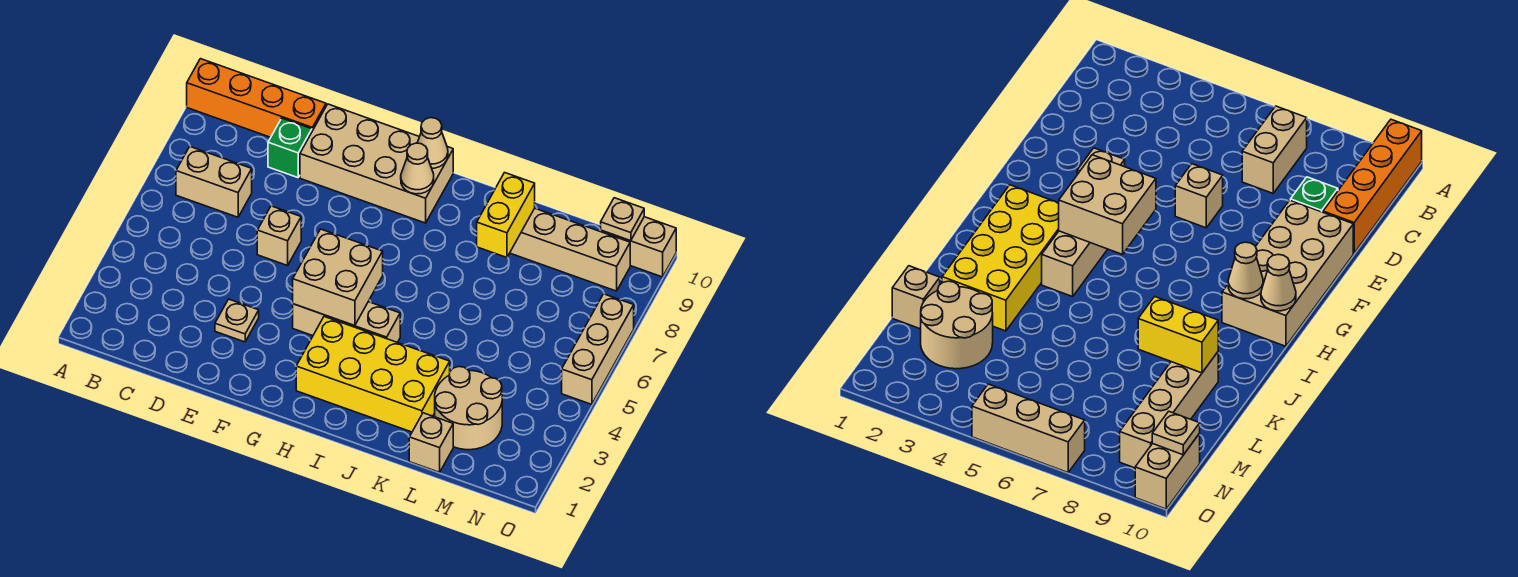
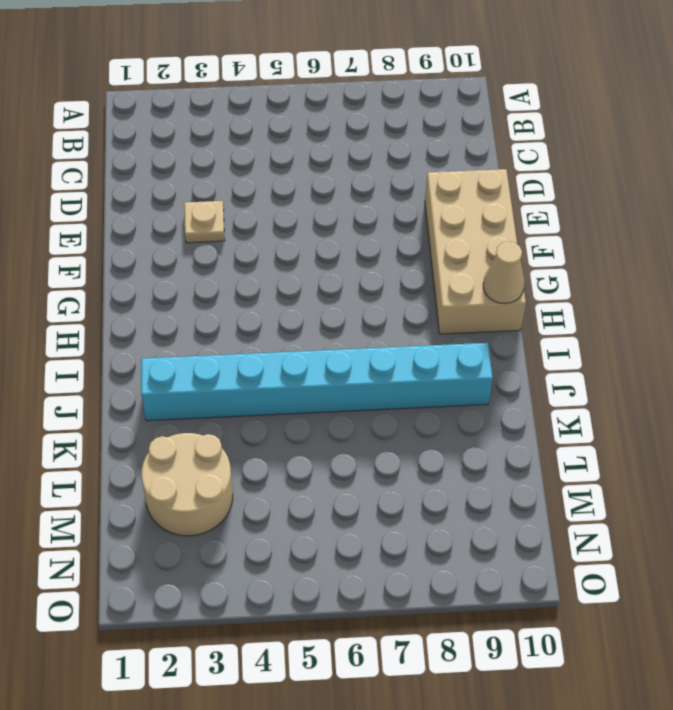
cyan brick J2:J9 level 1 -> yellow brick H2:K3 level 1
none -> orange brick A10:D10 level 1
none -> tan brick B7:C7 level 1
none -> green brick D9 level 1

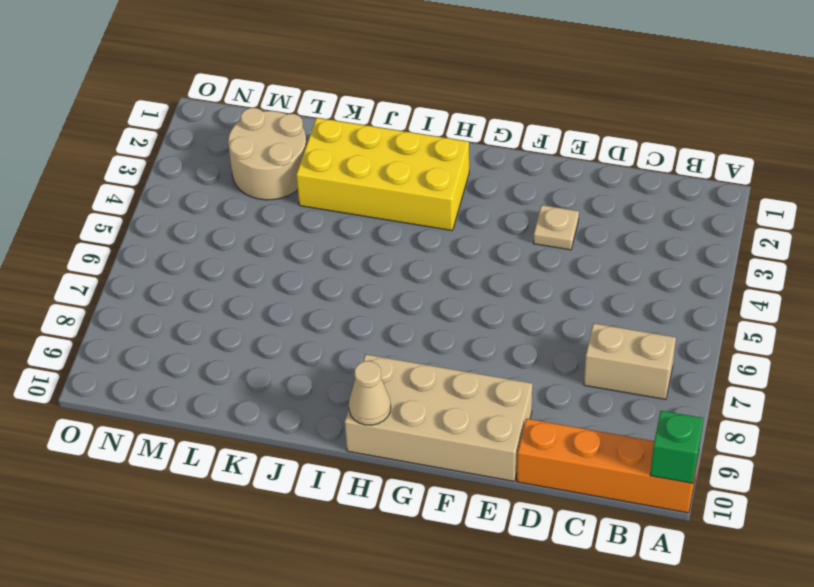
green brick A10 level 2 -> green brick D9 level 1
none -> tan brick E6 level 1
none -> tan brick G4:I4 level 1
none -> tan brick K9:N9 level 1

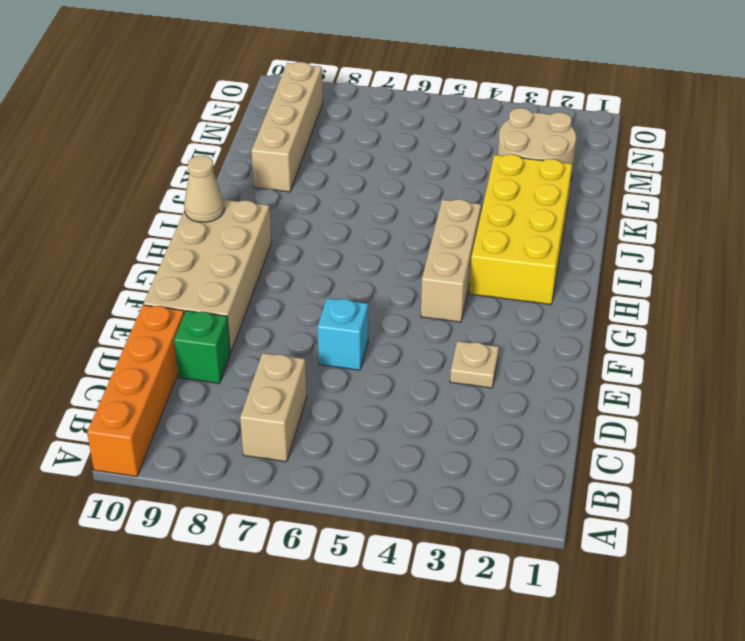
cyan brick E6 level 1 -> tan brick E6 level 1
none -> tan brick L1 level 1
none -> tan brick N10:O10 level 1
none -> tan brick O5:O7 level 1

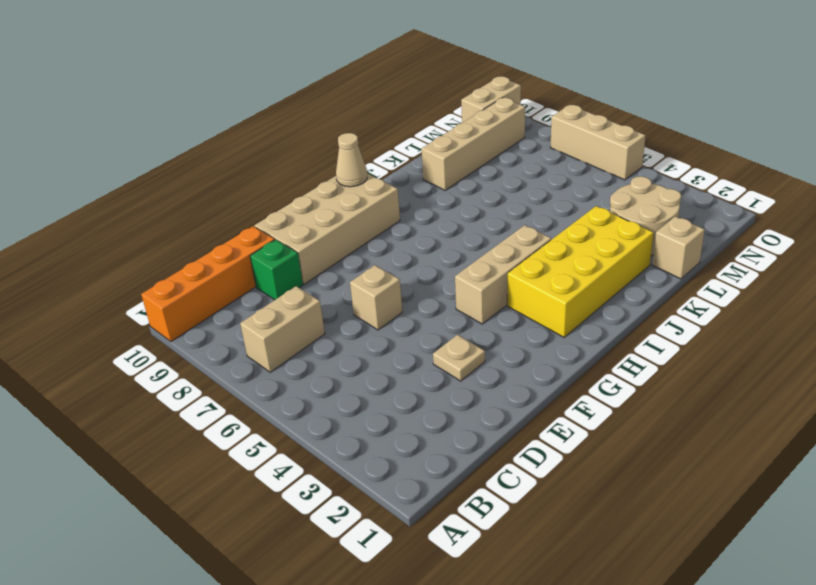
none -> tan brick G4:H5 level 2
none -> tan cone H9 level 2
none -> yellow brick K8:K9 level 2

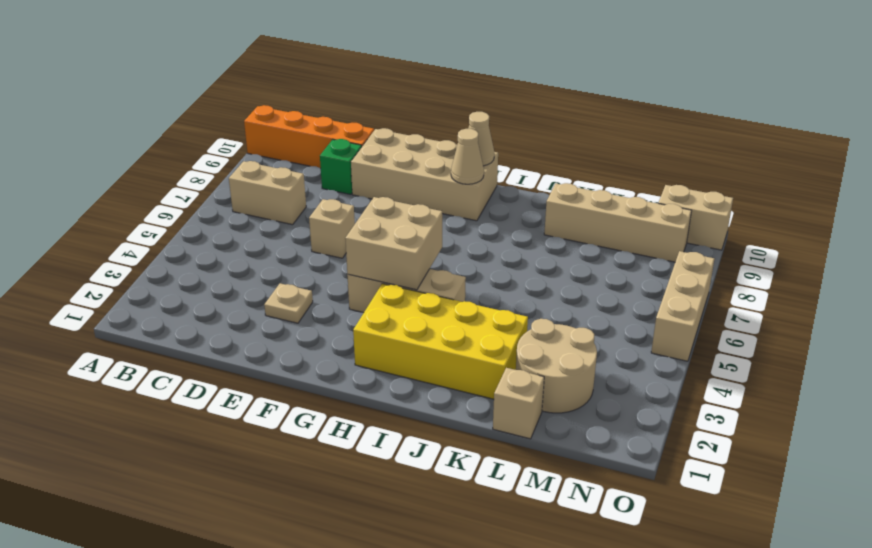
none -> yellow brick K8:K9 level 2
none -> tan plate N10 level 2

